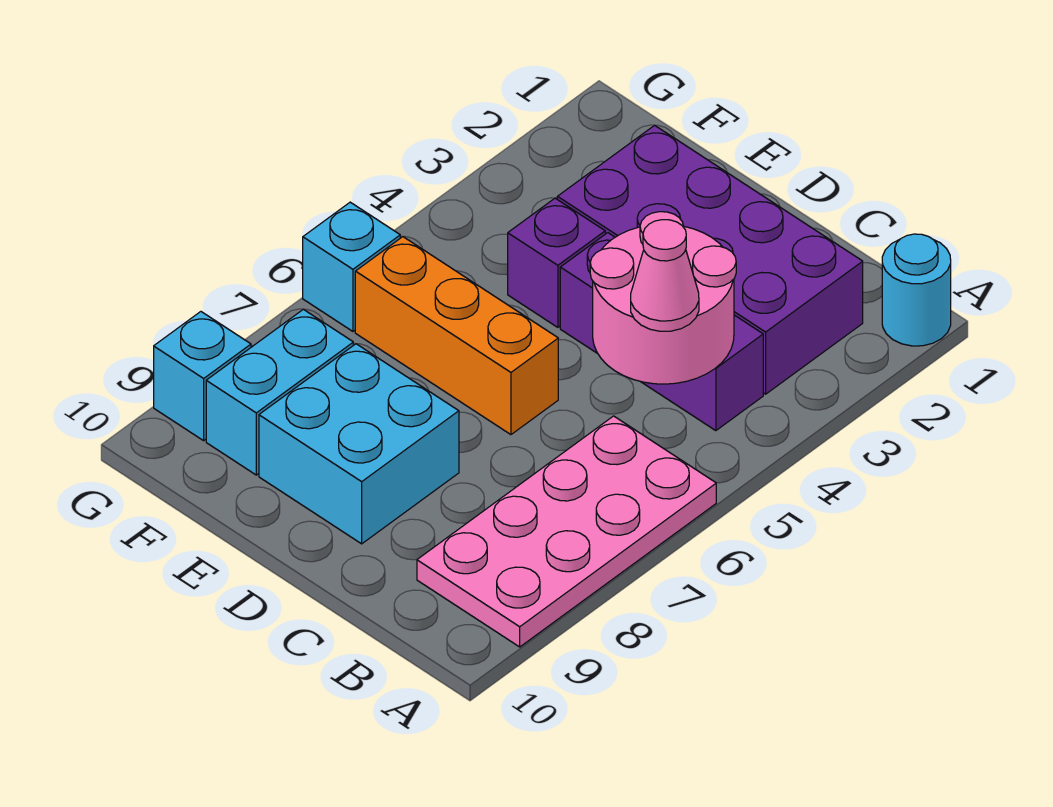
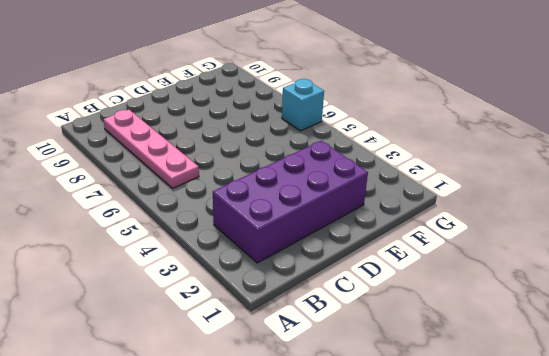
pink plate B6:B9 level 1 -> pink plate A6:B9 level 1
none -> cyan round brick A1 level 1
none -> purple brick B4:D4 level 1
none -> orange brick D6:F6 level 1

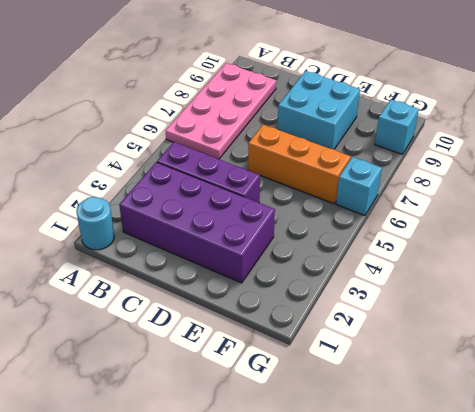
none -> purple brick E4 level 1
none -> cyan brick F8:F9 level 1
none -> pink round brick B4:C5 level 2

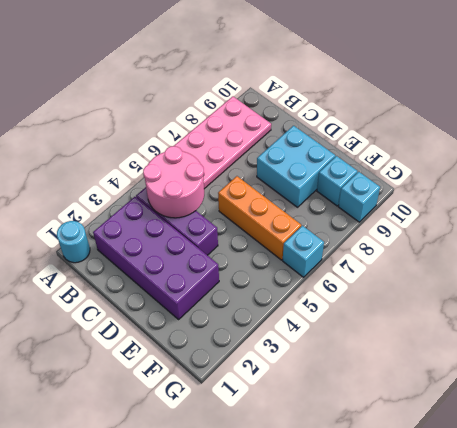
cyan brick F9 level 1 -> cyan brick F8:F9 level 1
none -> purple brick E4 level 1
none -> pink cone B5 level 3

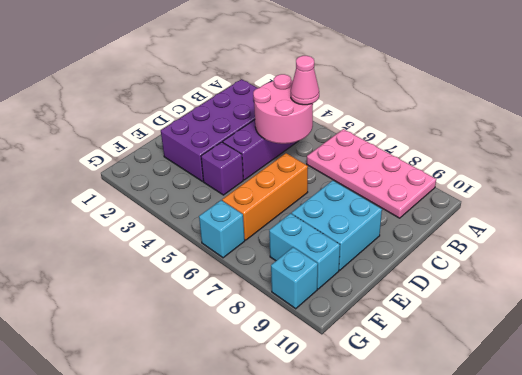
none -> cyan round brick A1 level 1

